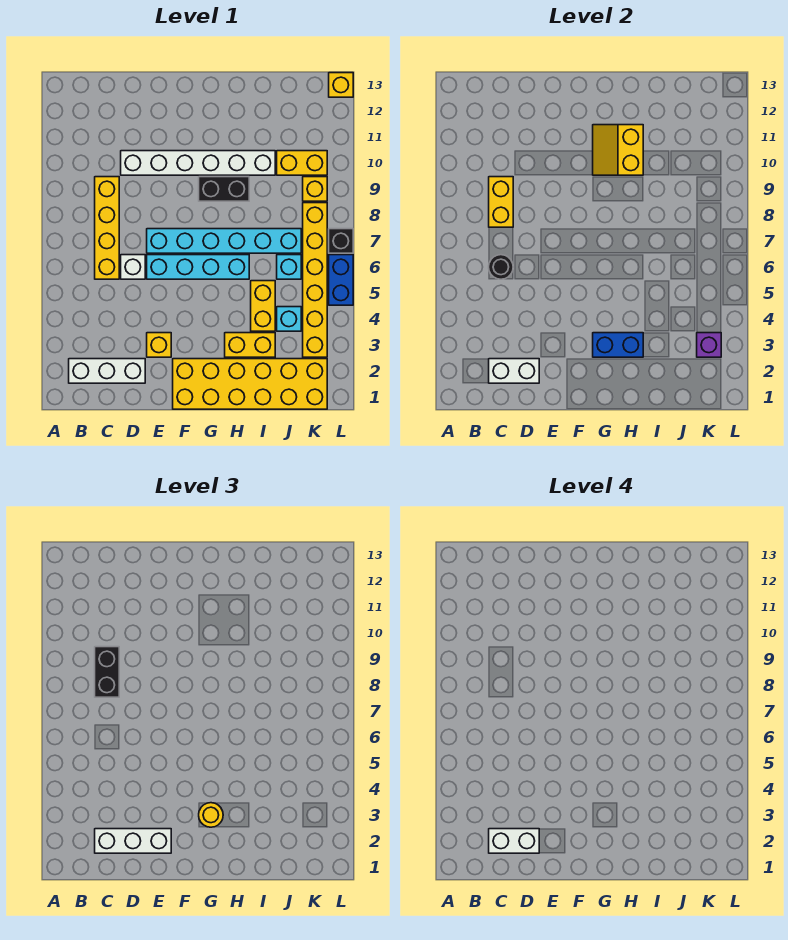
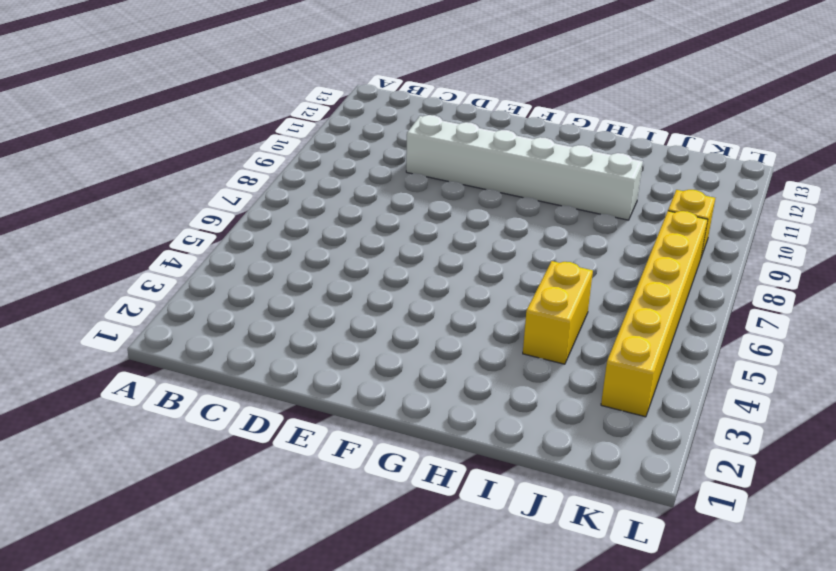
none -> white brick B2:D2 level 1
none -> yellow brick C6:C9 level 1
none -> white brick D6 level 1

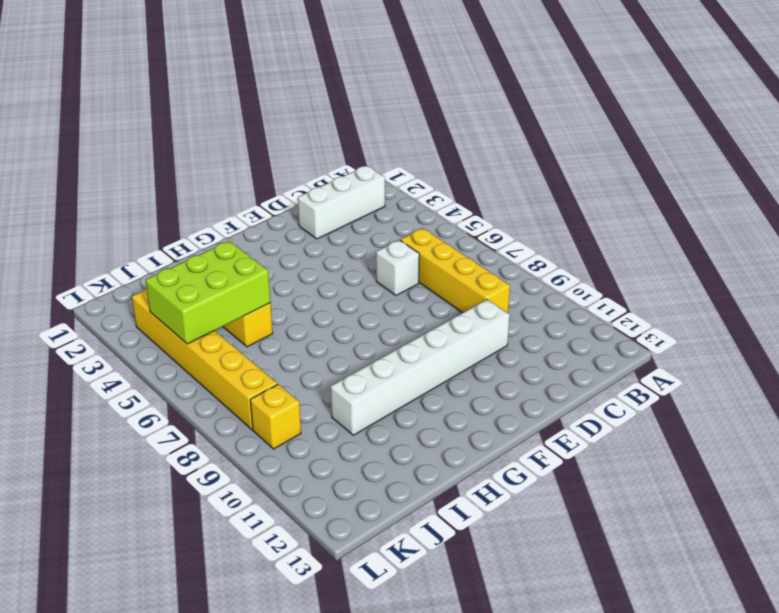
lime brick I4:K5 level 2 -> none
none -> yellow brick E3 level 1
none -> cyan brick E6:H6 level 1
none -> cyan brick E7:J7 level 1

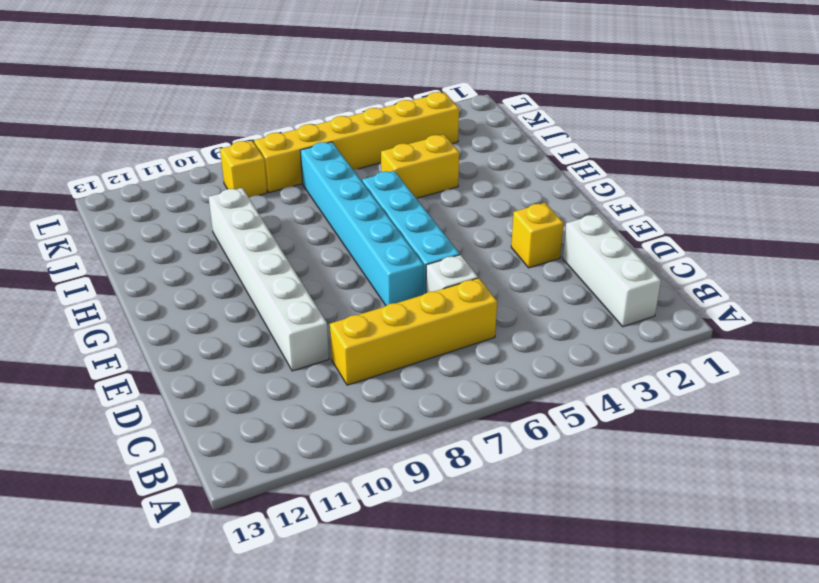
none -> yellow brick F1:K2 level 1
none -> black brick G9:H9 level 1
none -> yellow brick H3:I3 level 1

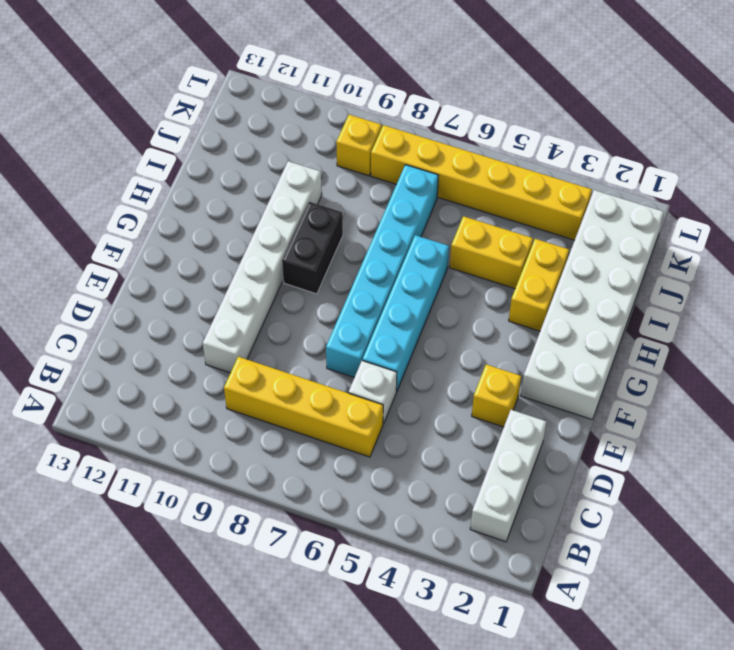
white brick F1:K2 level 1 -> yellow brick F1:K2 level 1
none -> cyan brick J4 level 1
none -> cyan brick J6 level 1
none -> yellow brick J10:K10 level 1

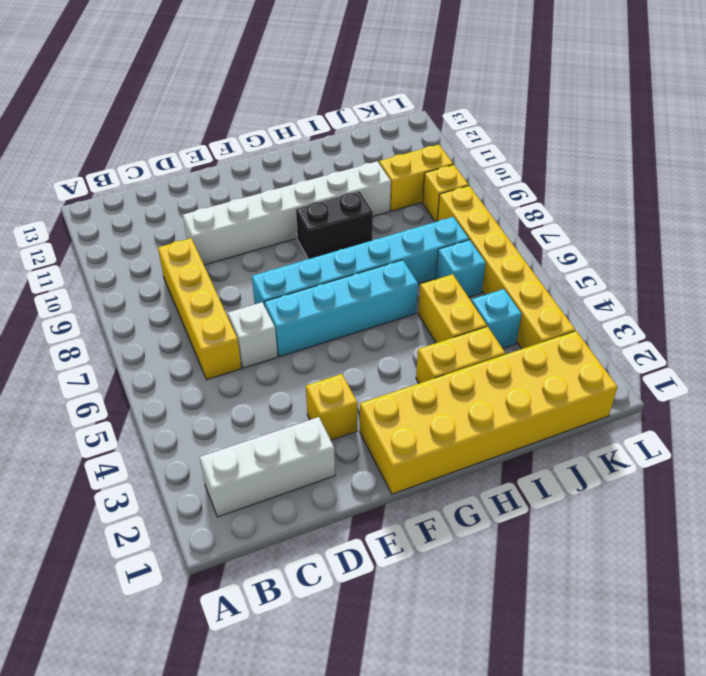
none -> blue brick L5:L6 level 1
none -> black brick L7 level 1
none -> yellow brick L13 level 1

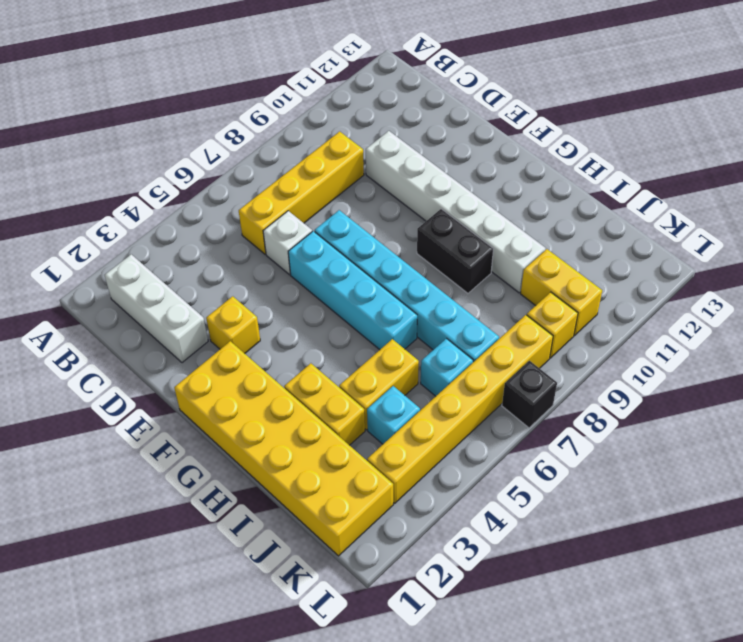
none -> blue brick L5:L6 level 1
none -> yellow brick L13 level 1
none -> white brick C2:D2 level 2

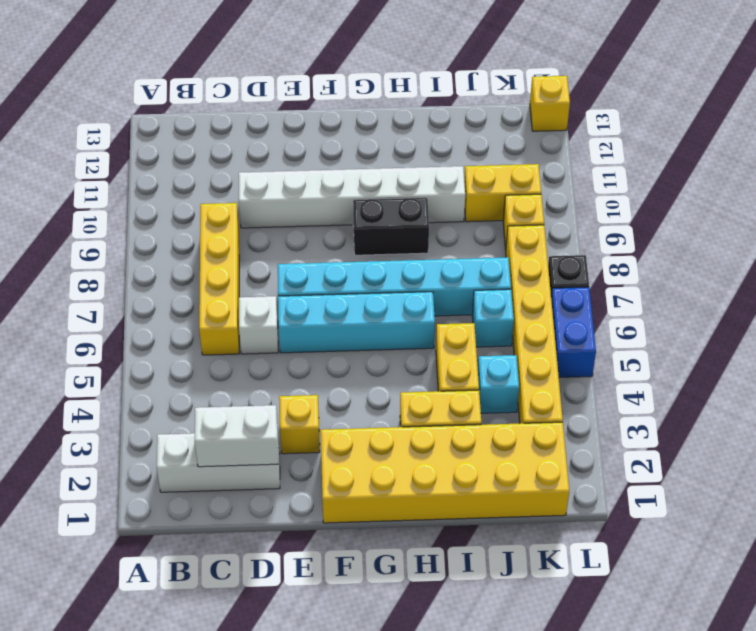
none -> black round brick C6 level 2
none -> yellow brick C8:C9 level 2
none -> blue brick G3:H3 level 2

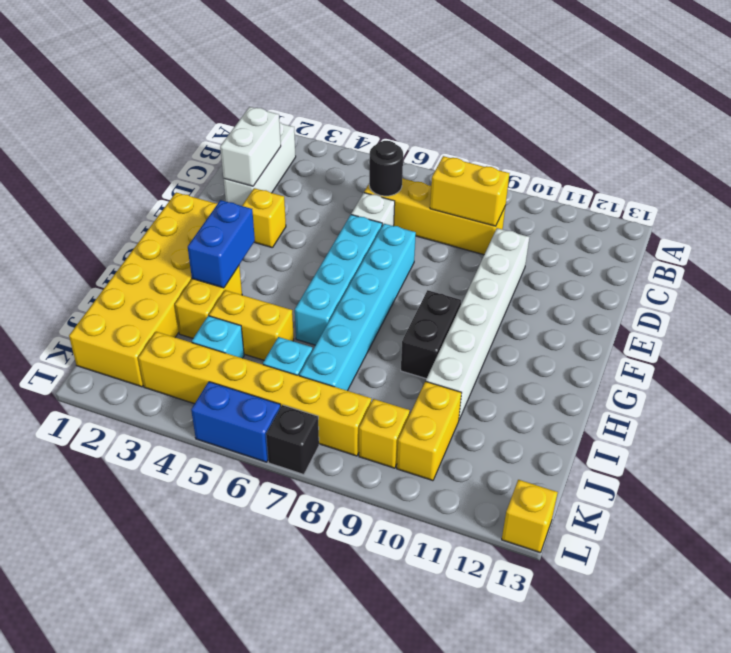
none -> yellow slope G10:H11 level 2 top H
none -> purple brick K3 level 2
none -> white brick C2:E2 level 3

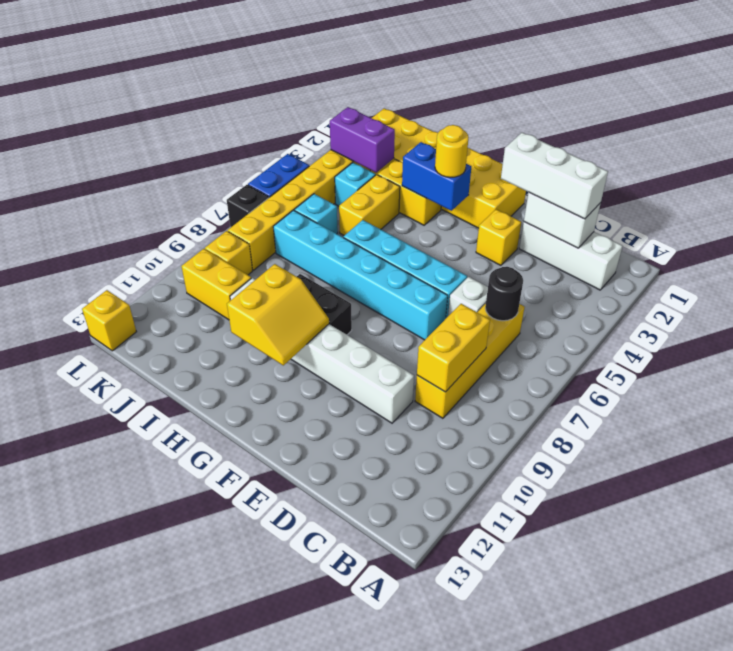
purple brick J3:K3 level 2 -> purple brick K3 level 2
none -> black brick C8:C9 level 3
none -> white brick C2:D2 level 4

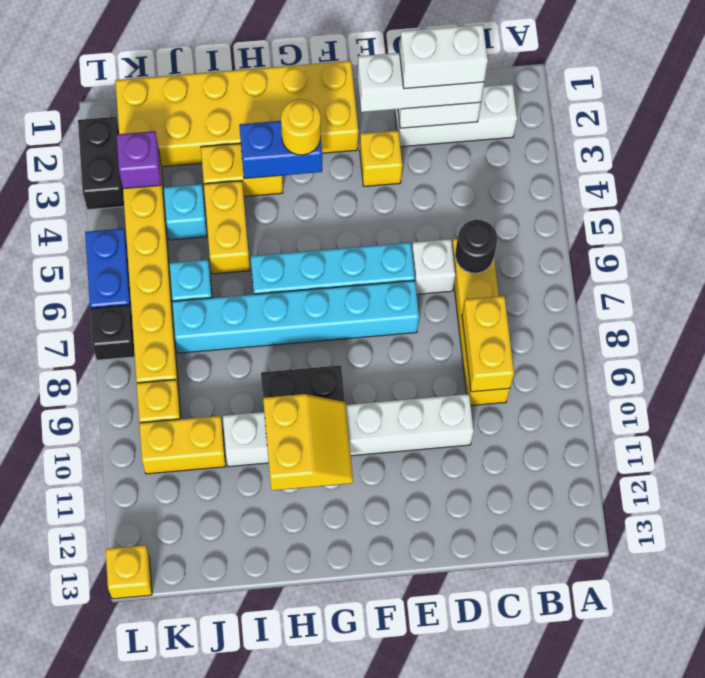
black brick L2:L3 level 1 -> black brick C8:C9 level 3

